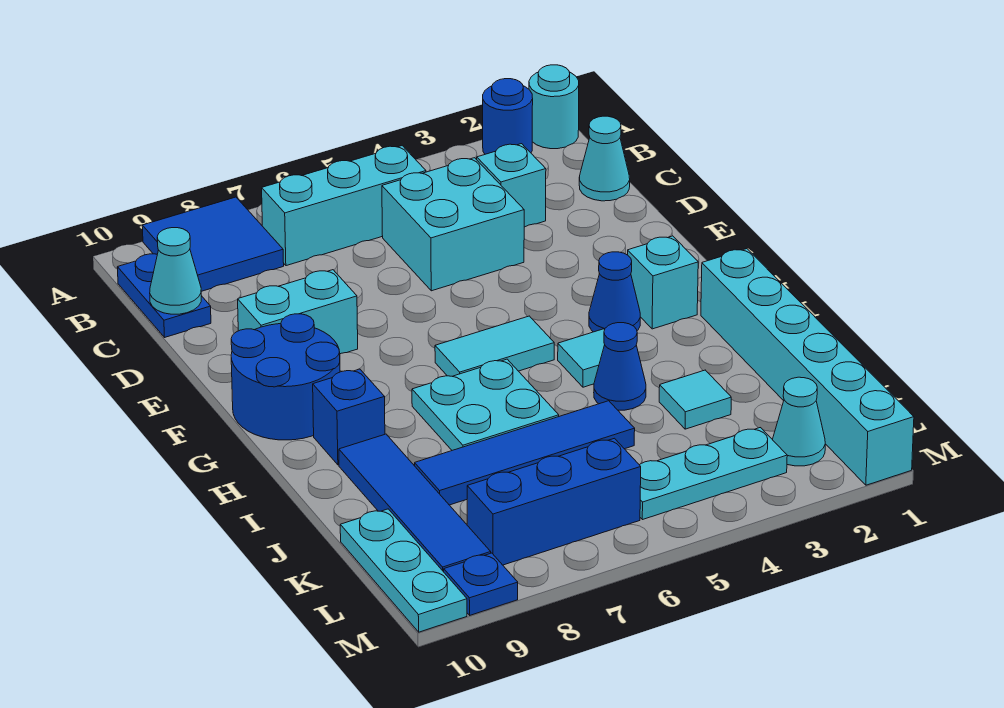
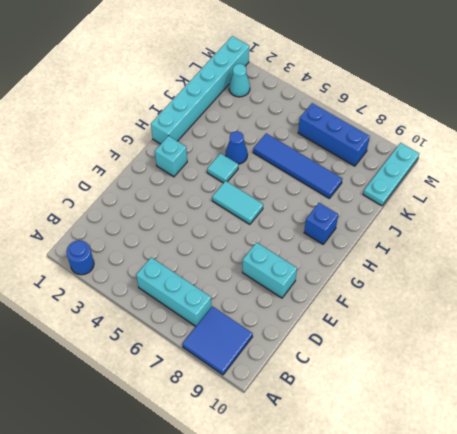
none -> cyan round brick A1 level 1
none -> blue plate B10:C10 level 1
none -> cyan cone C1 level 1

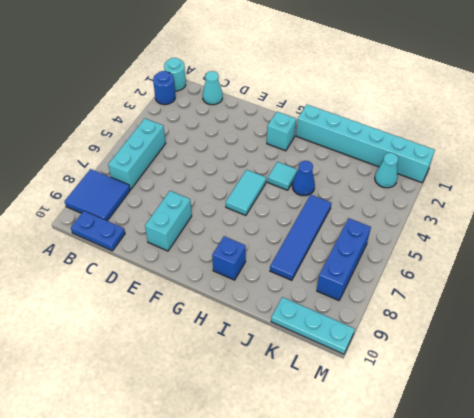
none -> cyan brick C3 level 1
none -> cyan brick C4:D5 level 1
none -> blue round brick F9:G10 level 1

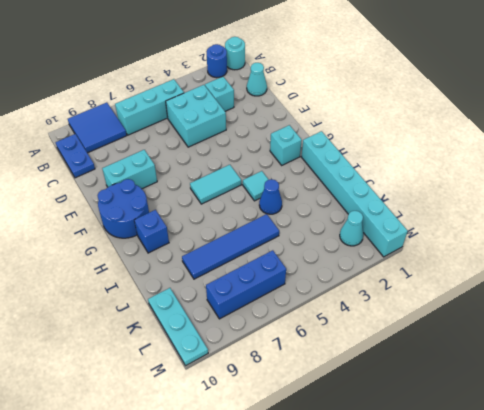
none -> blue cone G3 level 1
none -> cyan plate H6:I7 level 1
none -> blue tile I9:L9 level 1

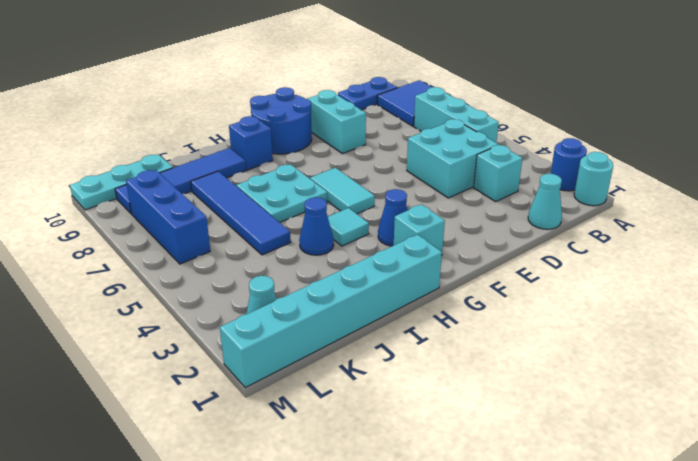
none -> cyan tile J3 level 1
none -> cyan plate L3:L5 level 1
none -> blue plate M9 level 1

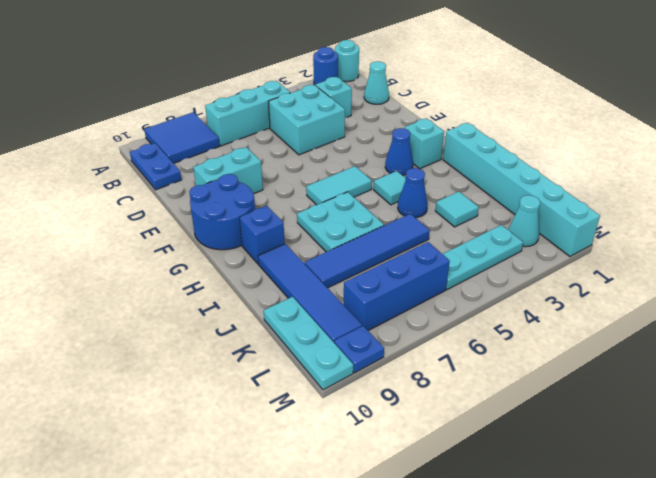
none -> cyan cone C10 level 2

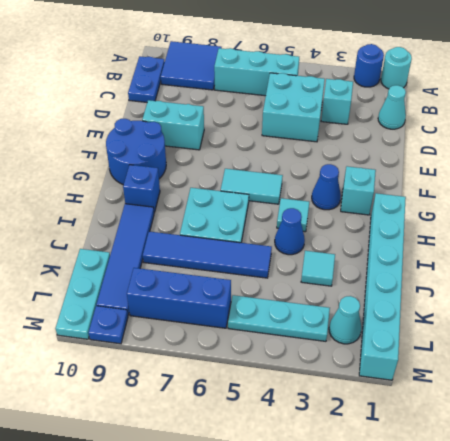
none -> cyan cone C10 level 2

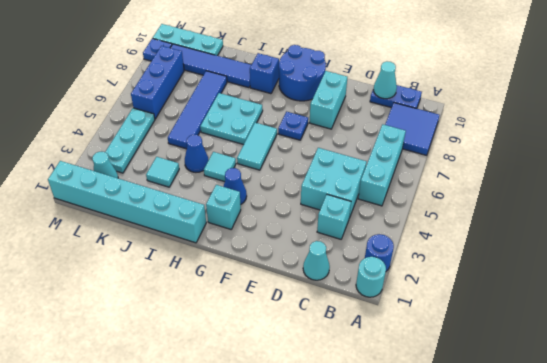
blue plate F7 level 1 -> none

